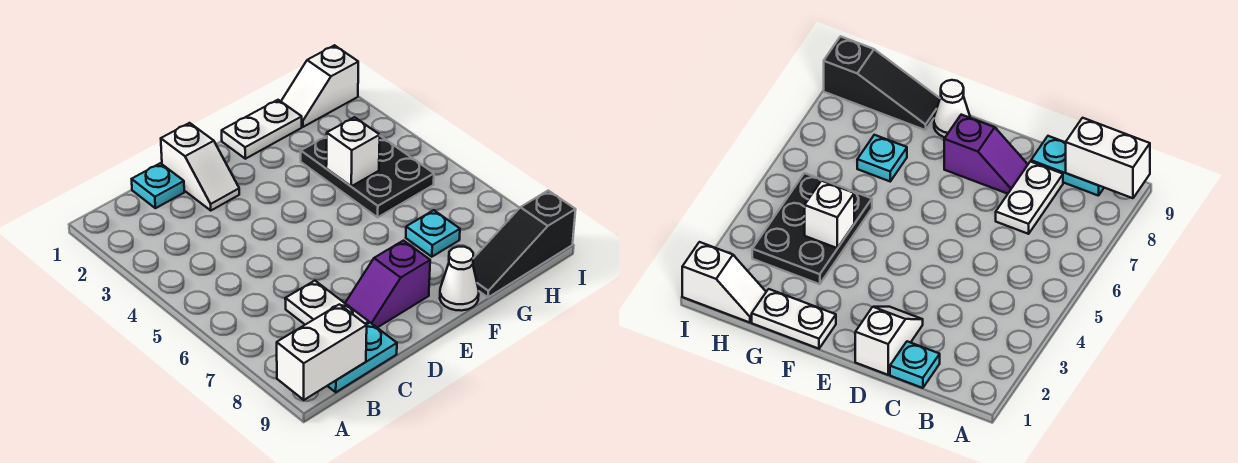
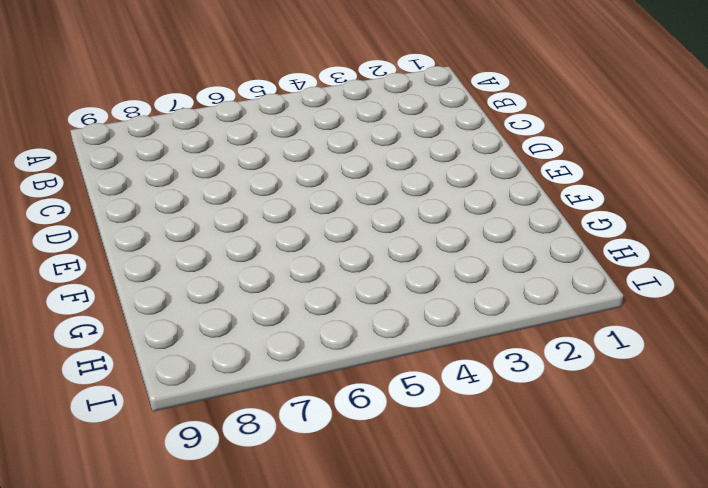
none -> cyan plate B9:C9 level 1
none -> cyan plate C1 level 1
none -> white plate C7:C8 level 1

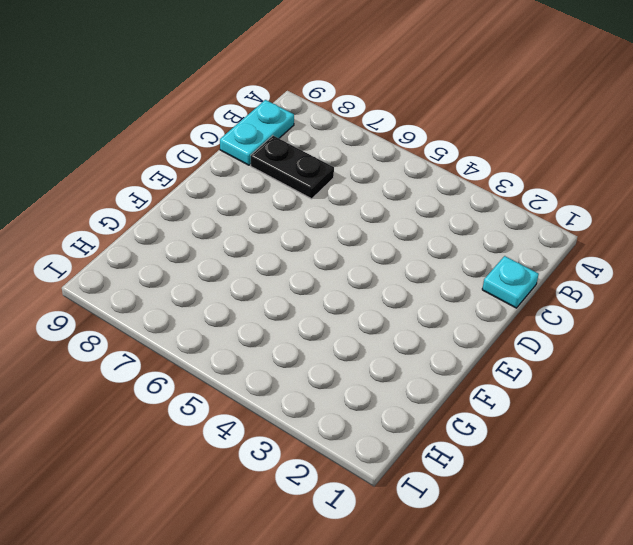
black plate C7:C8 level 1 -> white plate C7:C8 level 1
none -> white slope D1:D2 level 1 top 1
none -> purple slope D8:E8 level 1 top E
none -> white plate F1:G1 level 1

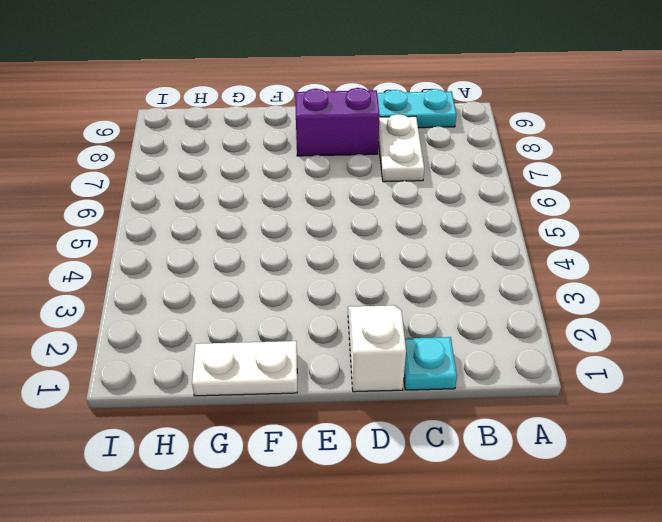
purple brick D8:E8 level 1 -> purple slope D8:E8 level 1 top E
none -> white cone F9 level 1
none -> black plate G3:H5 level 1
none -> cyan plate G7 level 1

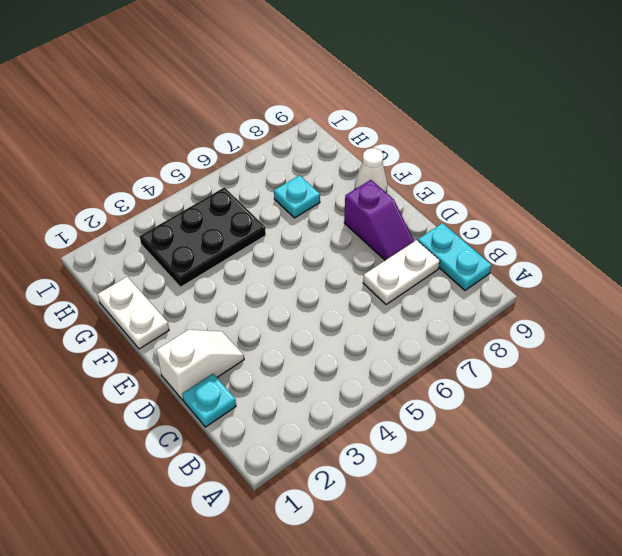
none -> black slope G9:I9 level 1 top I
none -> white slope H1:I1 level 1 top I
none -> white brick A9:B9 level 2

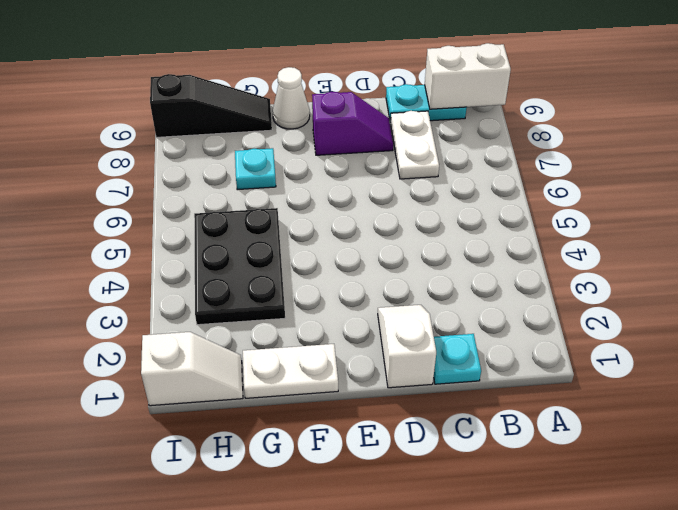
none -> white brick G4 level 2

